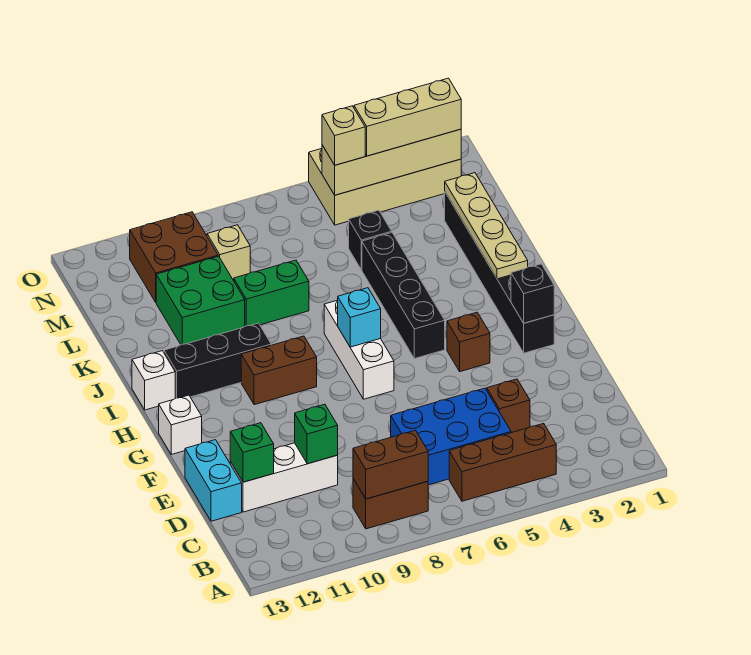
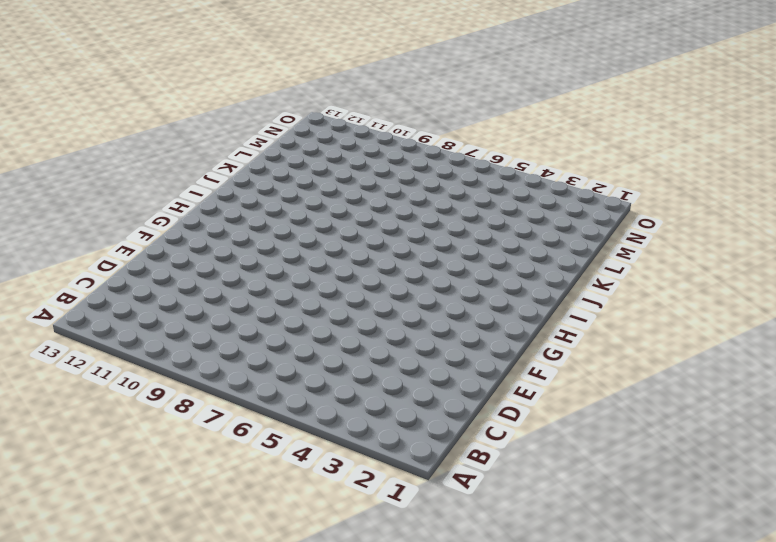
none -> brown brick B4:B6 level 1
none -> brown brick B8:B9 level 1
none -> blue brick C5:D7 level 1

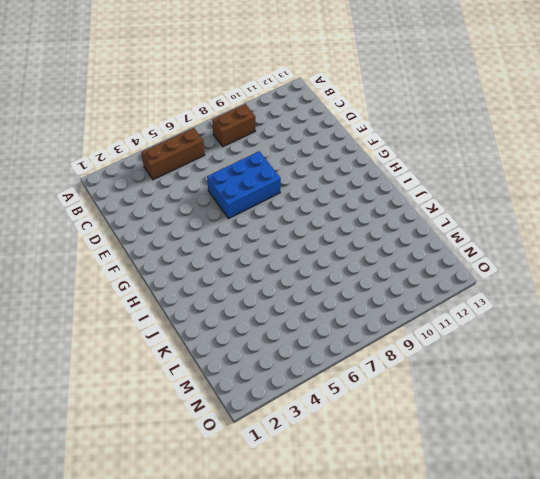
blue brick E6:F8 level 1 -> blue brick C5:D7 level 1
none -> brown brick D4 level 1
none -> white brick D10:D12 level 1
none -> cyan brick D13:E13 level 1

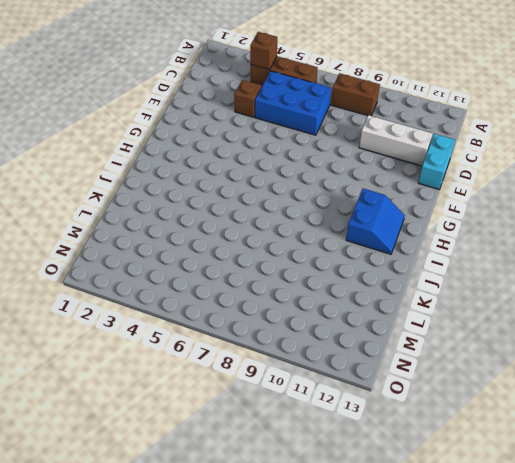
brown brick B4 level 2 -> brown brick G4 level 1
blue slope H11:I12 level 1 top 11 -> black brick I10:I12 level 1
none -> black brick G2:L2 level 1
none -> white brick G7:I7 level 1
none -> white brick G13 level 1

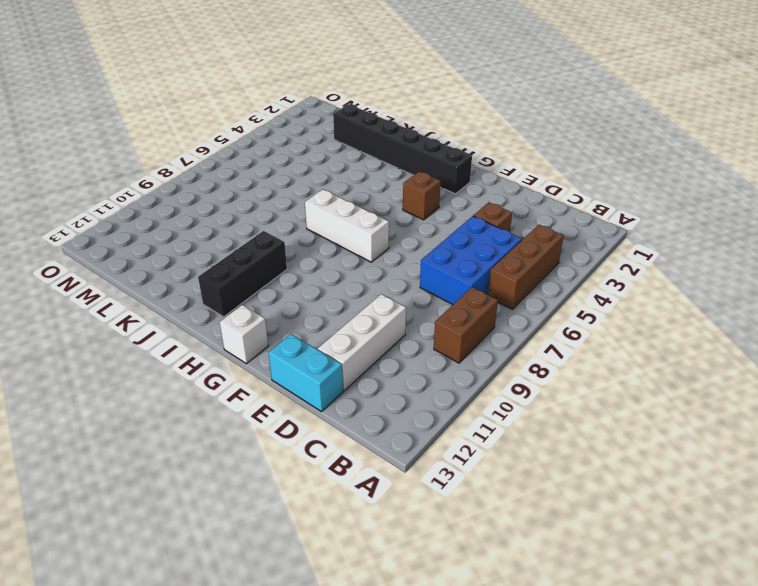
none -> black brick H5:K5 level 1
none -> brown brick H9:H10 level 1
none -> white brick I13 level 1

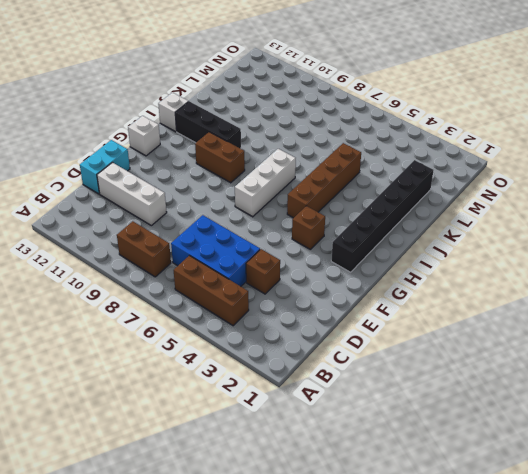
brown brick H5:K5 level 1 -> black brick H5:K5 level 1
none -> green brick K8:K9 level 1
none -> green brick K10:L11 level 1
none -> black brick L5 level 1

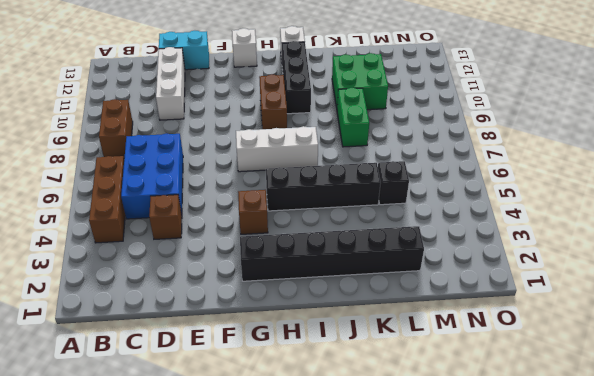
none -> tan brick M9 level 1
none -> brown brick M10:N11 level 1
none -> tan brick N2:O5 level 1

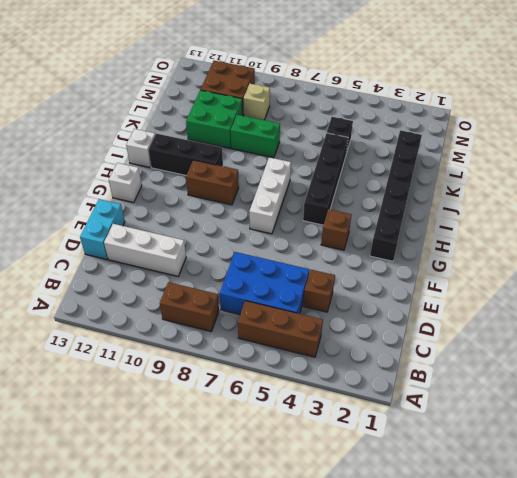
none -> tan brick N2:O5 level 1
none -> brown brick B8:B9 level 2
none -> green brick D10 level 2

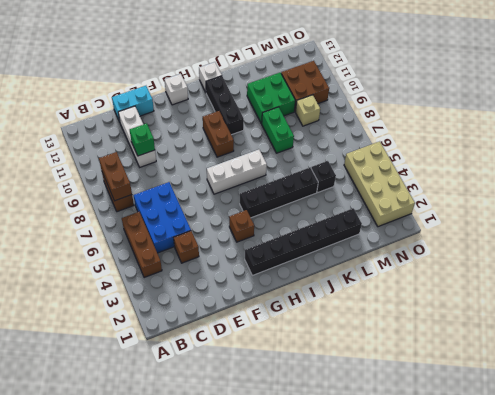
none -> green brick D12 level 2
none -> black brick G2 level 2
none -> cyan brick H7 level 2

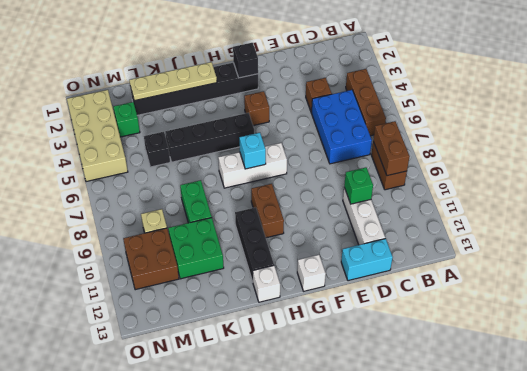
green brick M3 level 1 -> green brick D12 level 2
none -> tan brick N2:N5 level 2
none -> tan brick N2:N4 level 3
none -> tan brick N5 level 3

